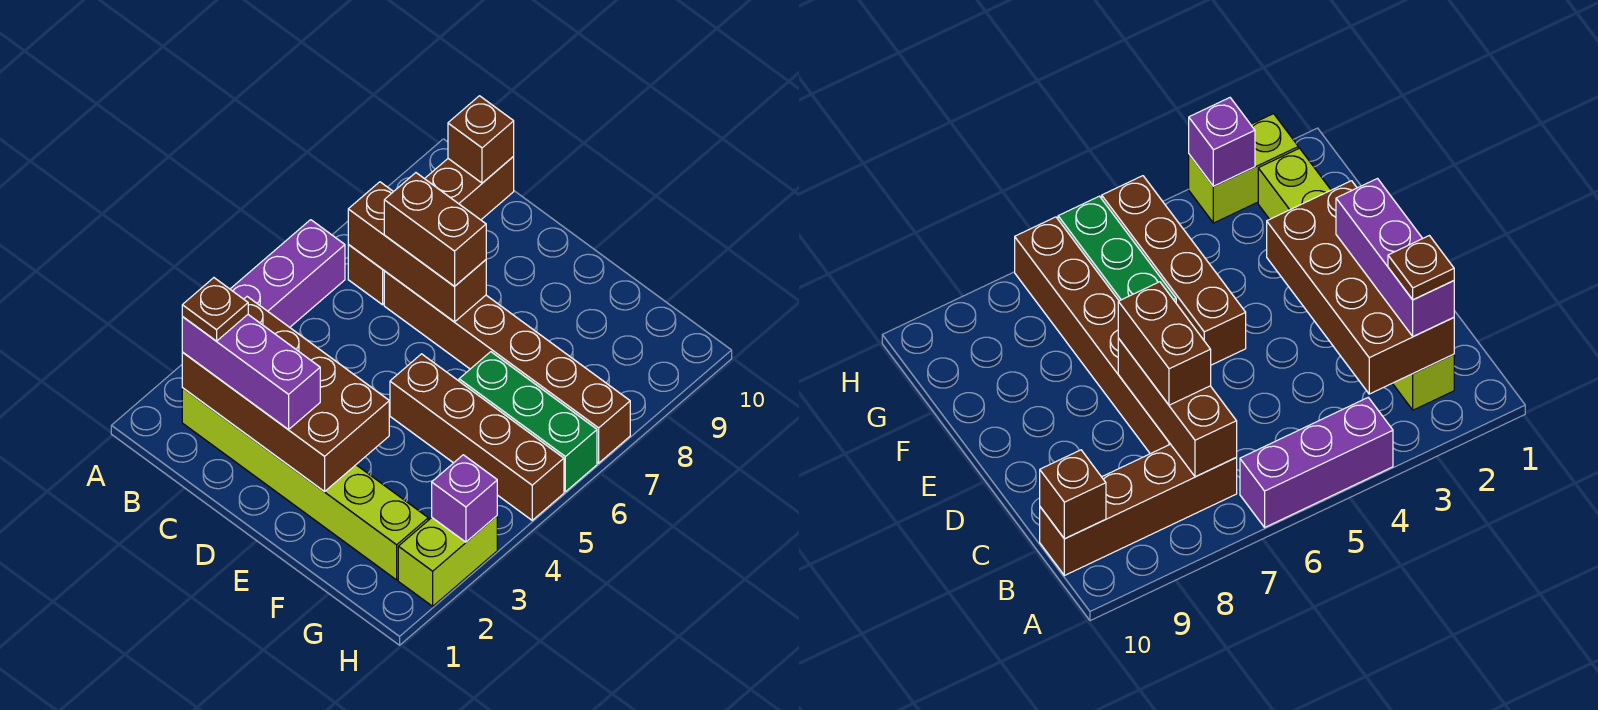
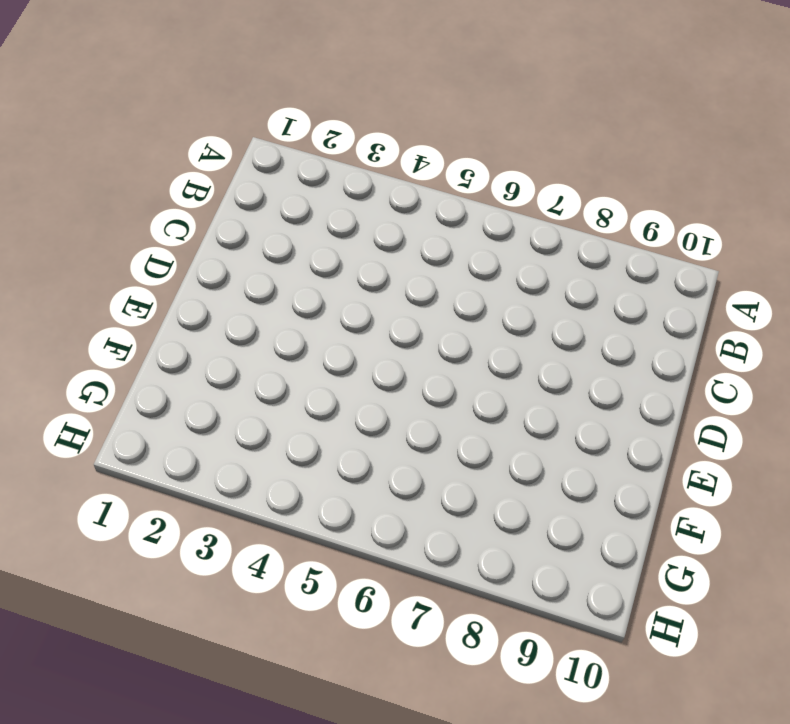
none -> purple brick A4:A6 level 1
none -> lime brick B2:G2 level 1
none -> brown brick B7:B10 level 1

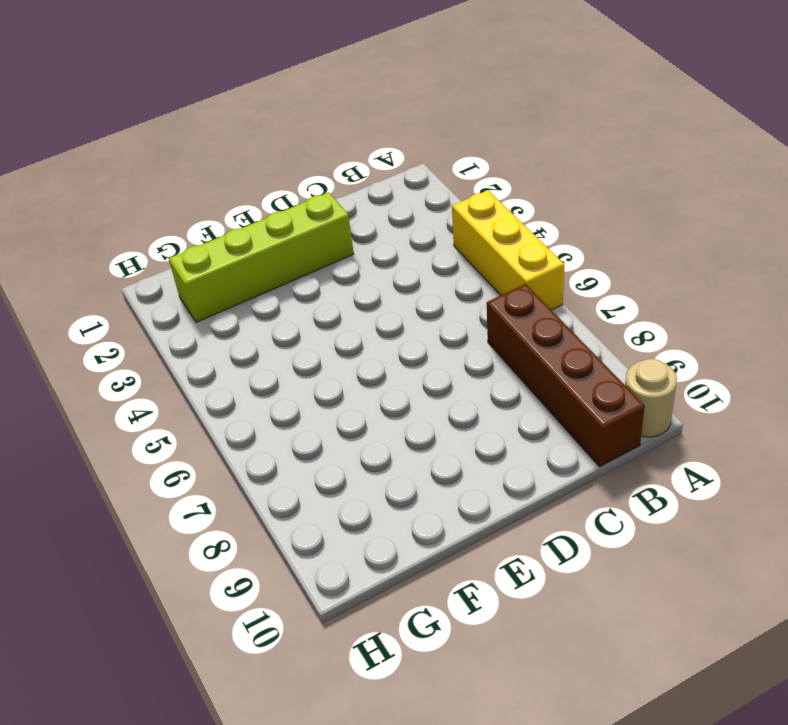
yellow brick A4:A6 level 1 -> purple brick A4:A6 level 1
tan round brick A10 level 1 -> none
lime brick D2:G2 level 1 -> lime brick B2:G2 level 1
none -> brown brick C7:H7 level 1
none -> brown brick E5:H5 level 1
none -> green brick F6:H6 level 1

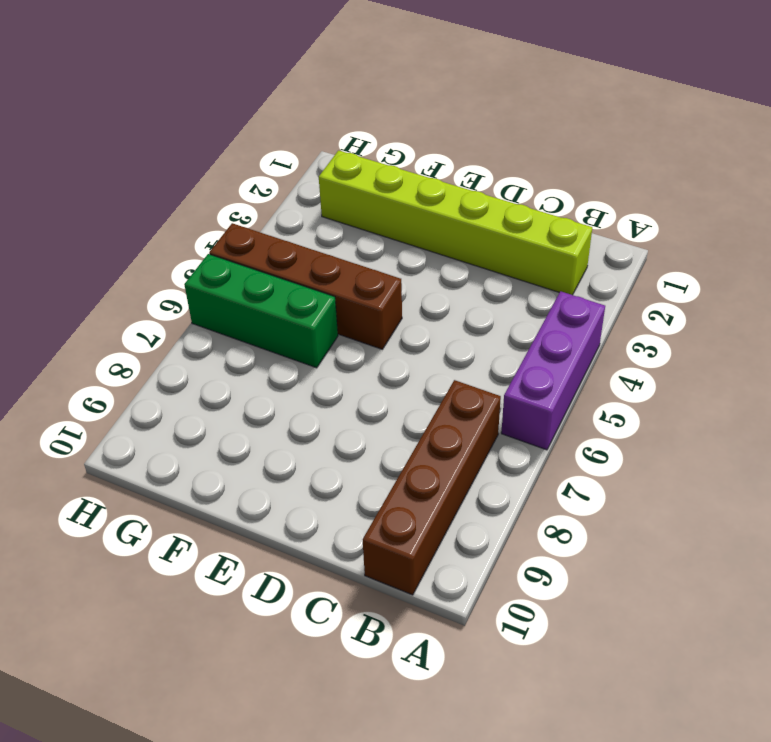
none -> brown brick C7:H7 level 1
none -> lime brick H2:H3 level 1
none -> brown brick B2:E3 level 2

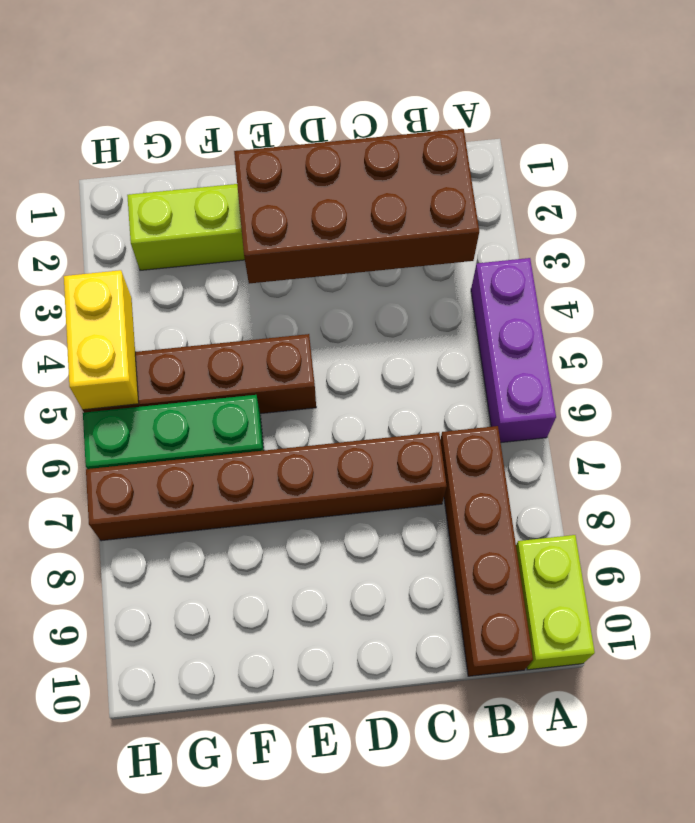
lime brick A9:A10 level 1 -> lime brick H2:H3 level 1
yellow brick H4:H5 level 2 -> none
none -> brown brick B7:D7 level 2
none -> brown brick B10 level 2
none -> purple brick H3 level 2

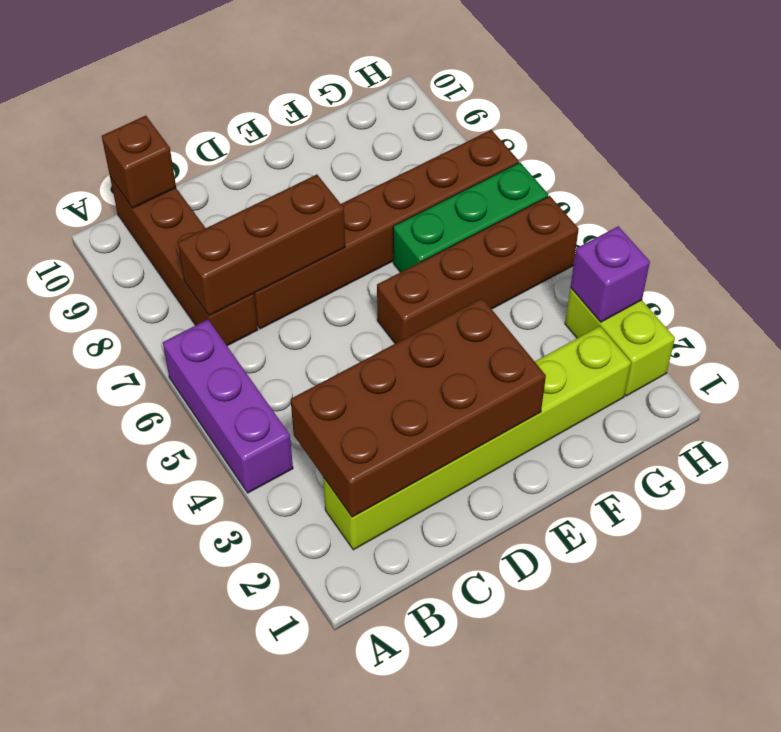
none -> purple brick B2:D2 level 3
none -> brown brick C7:D7 level 3
none -> brown plate B2 level 4

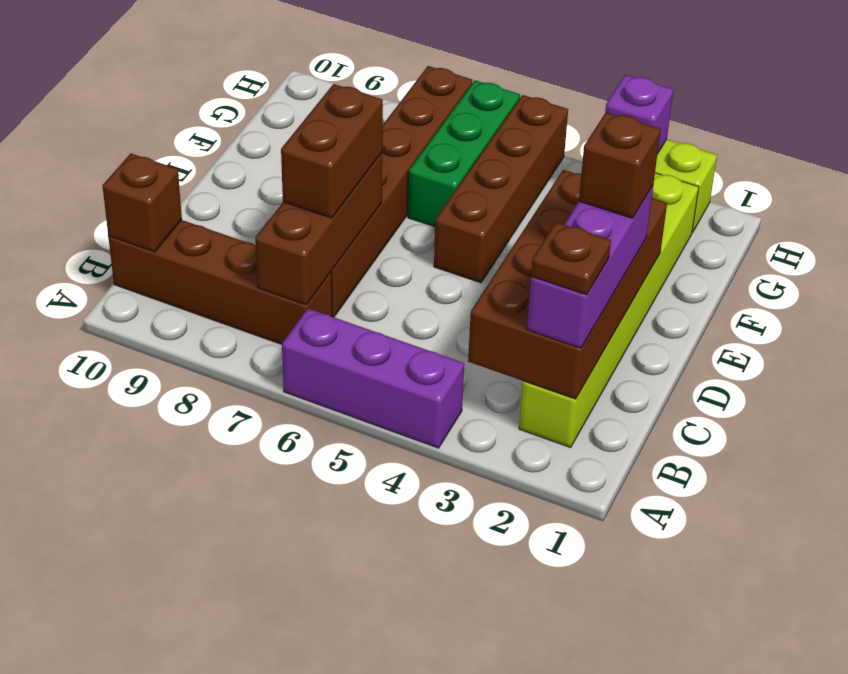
brown brick D2 level 4 -> none

